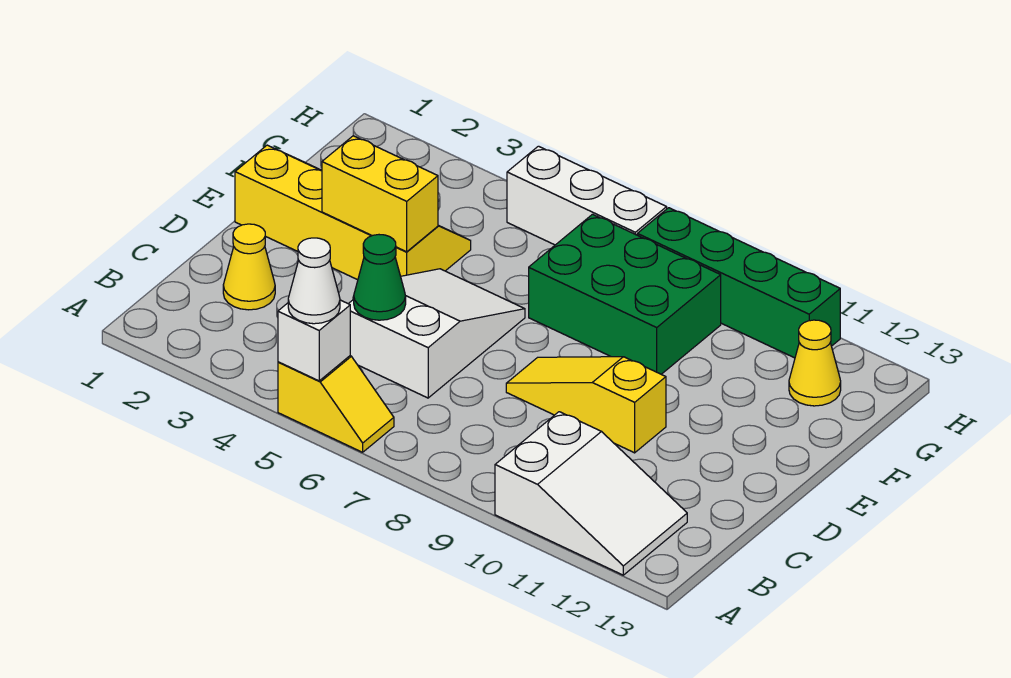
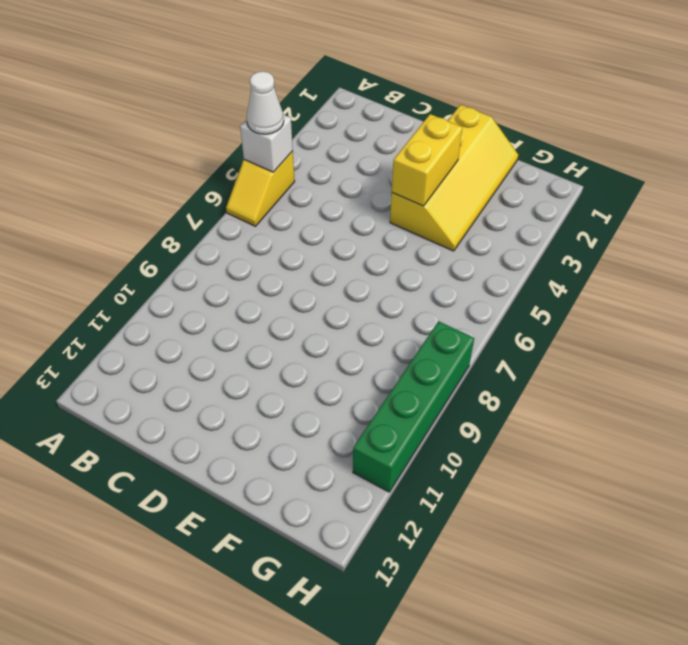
none -> white slope A10:B12 level 1 top 10
none -> yellow cone C2 level 1
none -> white slope C5:E6 level 1 top C

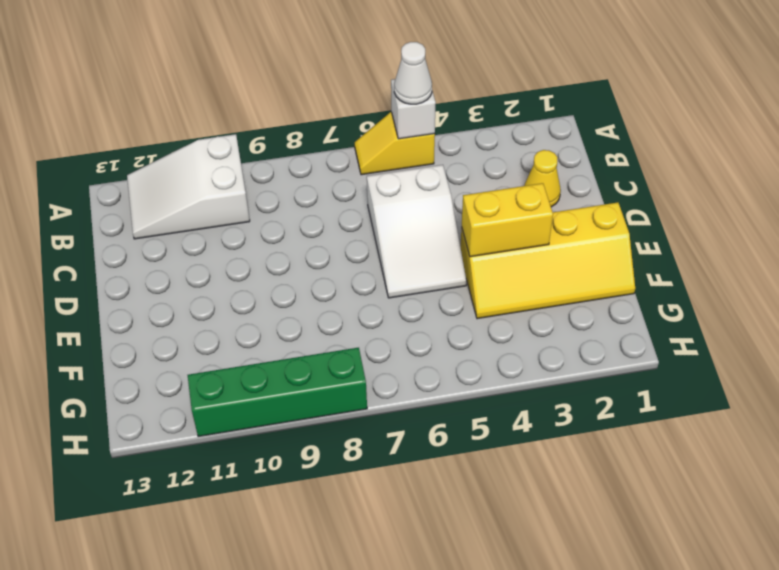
none -> yellow slope D8:D10 level 1 top 10
none -> green brick F7:G9 level 1
none -> yellow cone G12 level 1

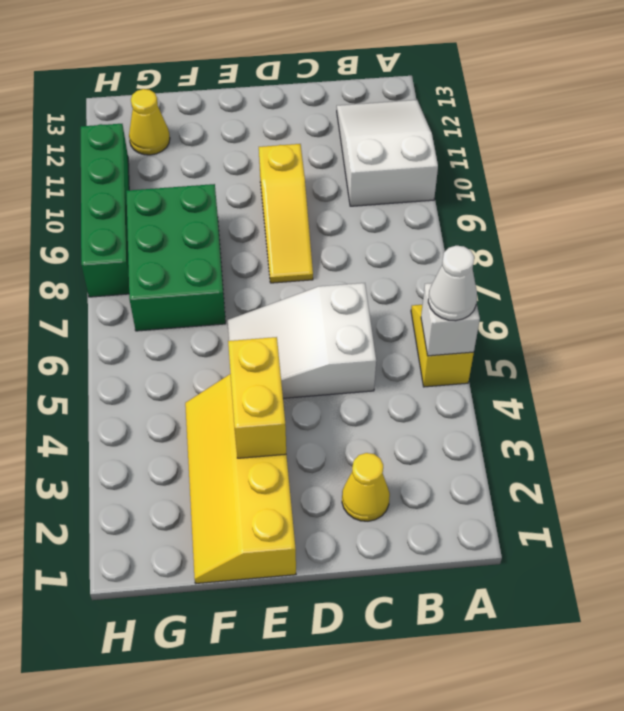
none -> white brick H5:H7 level 1
none -> green cone C5 level 2

